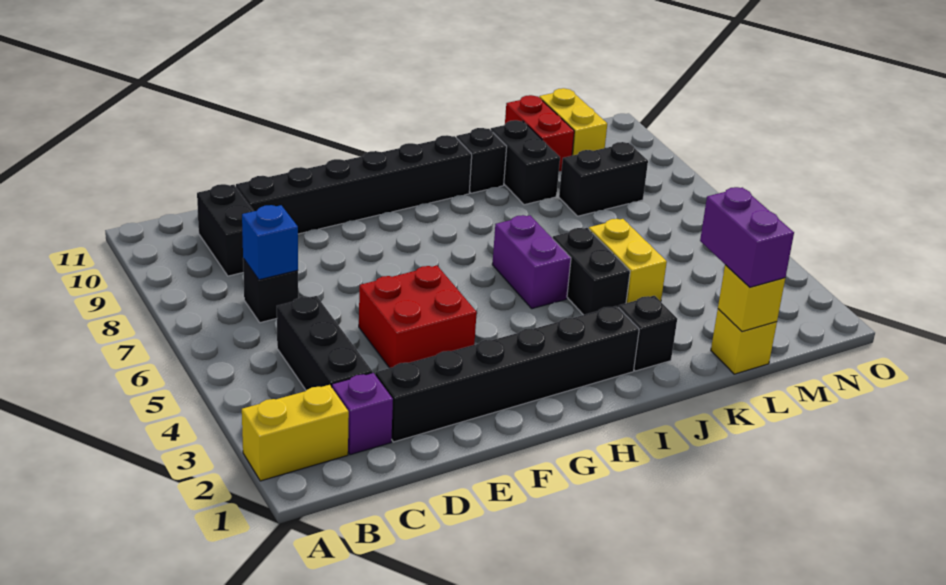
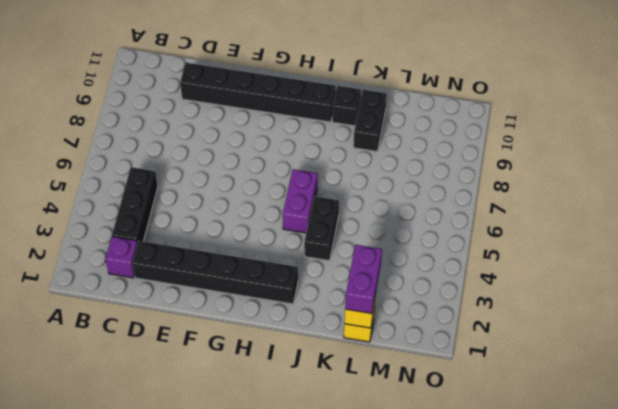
none -> yellow brick A2:B2 level 1
none -> black brick C7 level 1
none -> black brick C9:C10 level 1

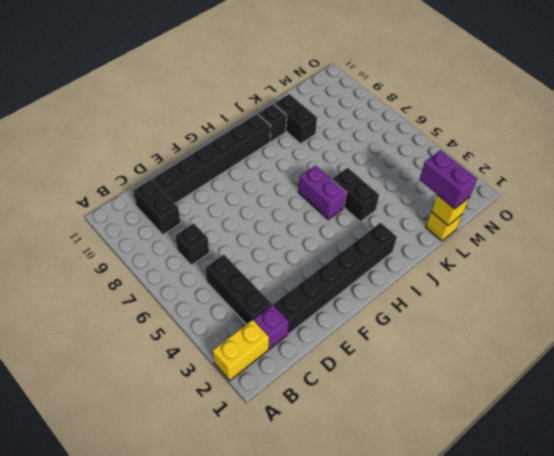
none -> red brick E4:F5 level 1
none -> black brick J2 level 1
none -> yellow brick K4:K5 level 1

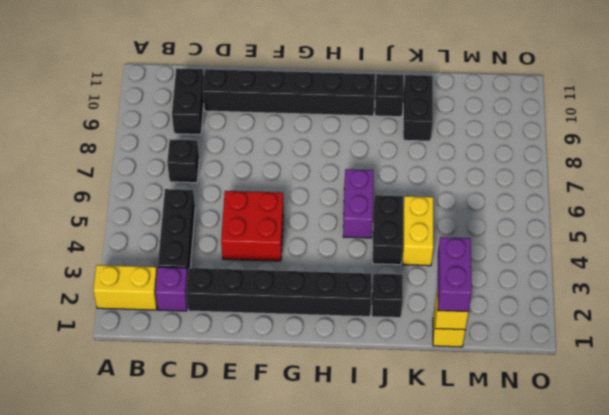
none -> black brick L8:M8 level 1
none -> red brick L10:L11 level 1
none -> yellow brick M10:M11 level 1

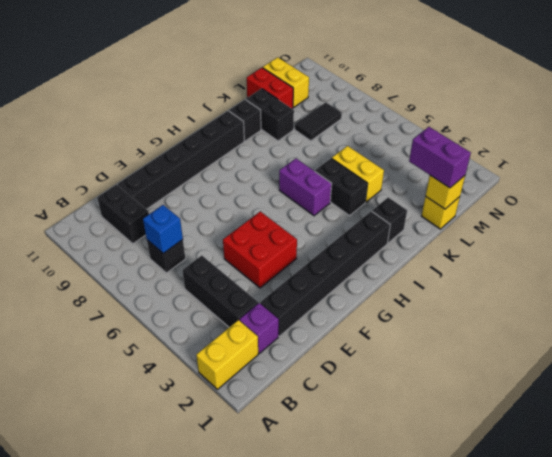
black tile L8:M8 level 1 -> black brick L8:M8 level 1

